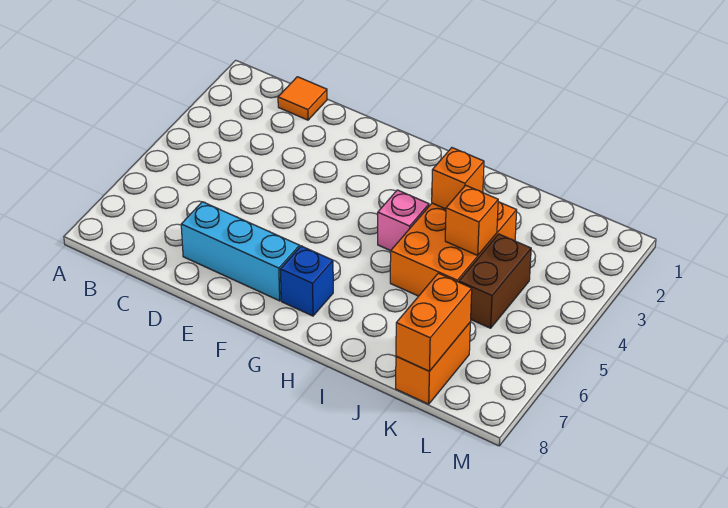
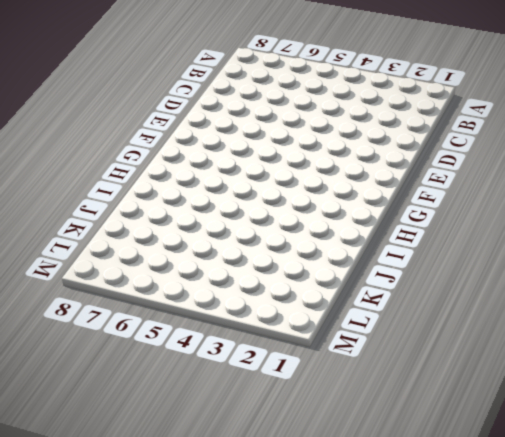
none -> orange tile C1 level 1
none -> cyan brick D7:F7 level 1

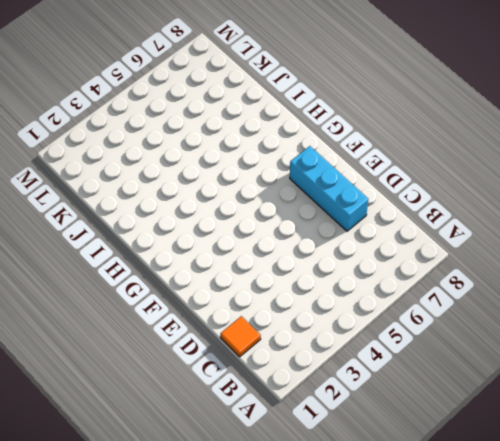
none -> blue brick G7 level 1
none -> pink brick H4 level 1

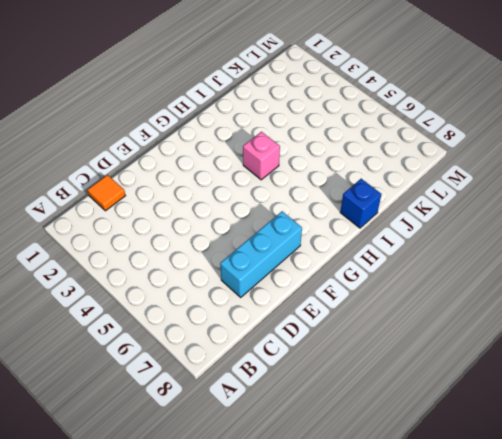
blue brick I8 level 1 -> blue brick G7 level 1
none -> orange brick I3:J5 level 1
none -> brown brick K4:K5 level 1

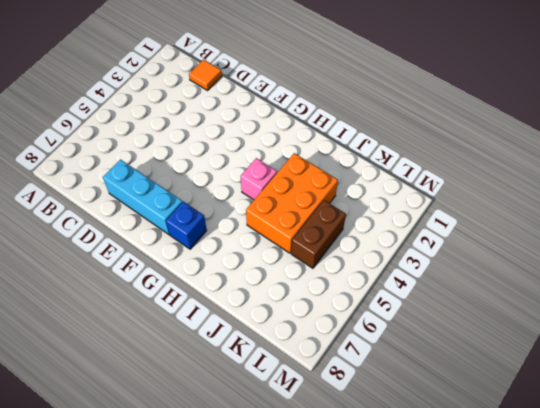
none -> orange brick K7:K8 level 1
none -> orange brick I3 level 2

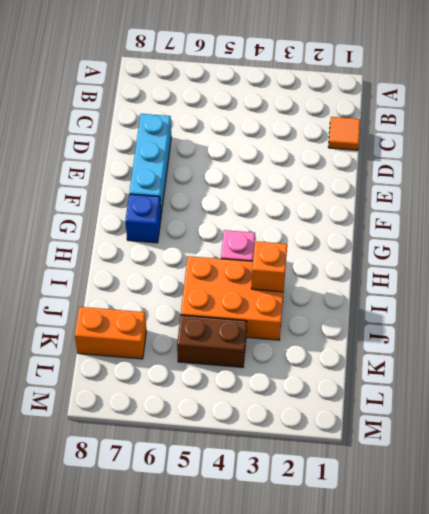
none -> orange brick J4 level 2
none -> orange brick K7:K8 level 2

